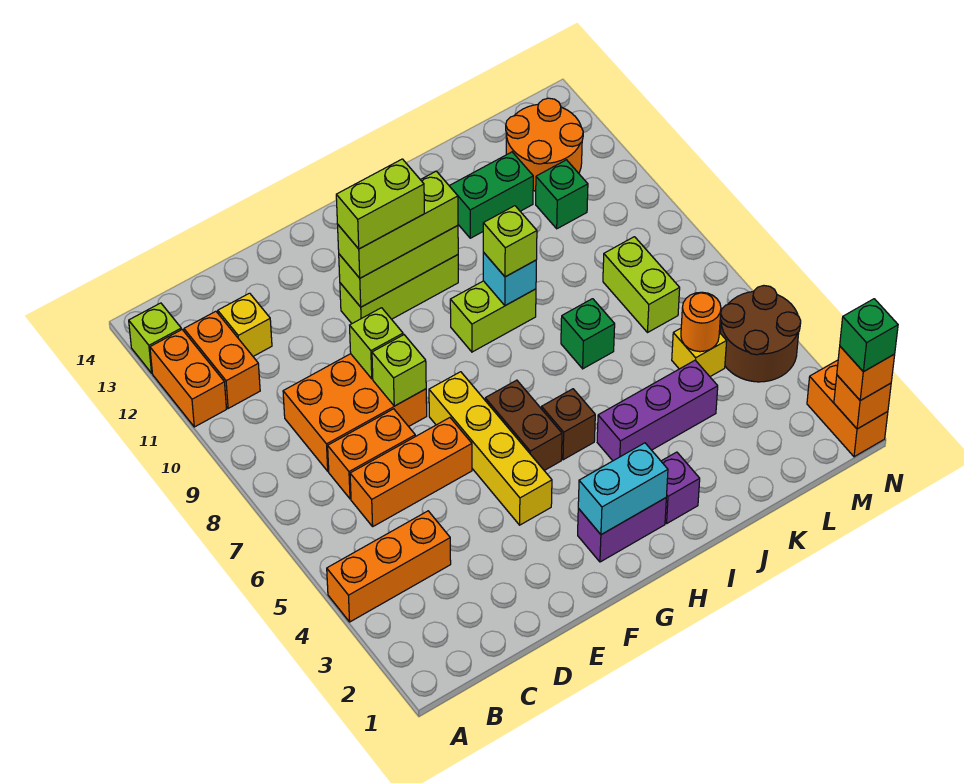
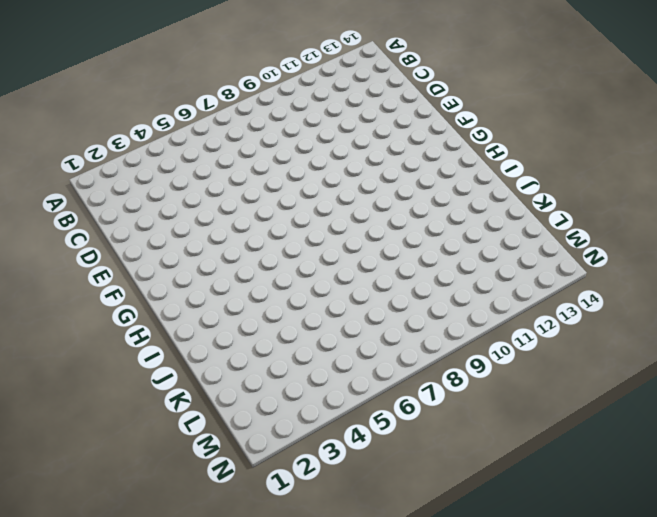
none -> orange brick A4:C4 level 1
none -> orange brick A11:A12 level 1
none -> lime brick A13 level 1
none -> orange brick B11:B12 level 1

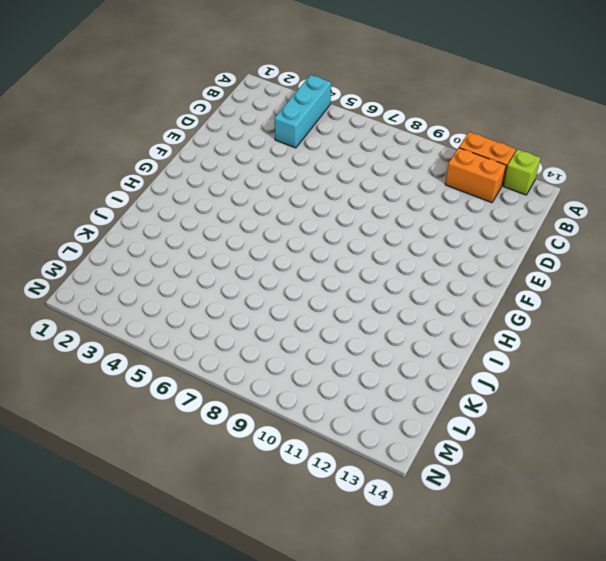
cyan brick A4:C4 level 1 -> orange brick A4:C4 level 1
none -> orange brick C6:E6 level 1
none -> orange brick C7:D7 level 1
none -> orange brick C8:E9 level 1
none -> yellow brick C12 level 1

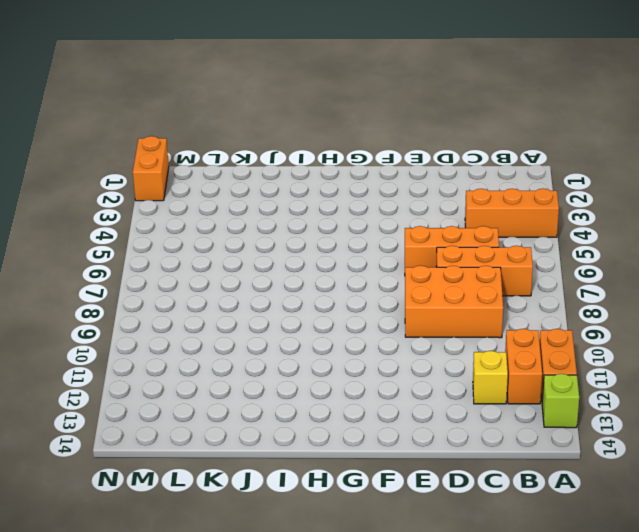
orange brick B7:D7 level 1 -> orange brick C7:D7 level 1
none -> yellow brick F4:F7 level 1
none -> lime brick F11:H11 level 1
none -> purple brick G2:H2 level 1
none -> brown brick G5:G6 level 1

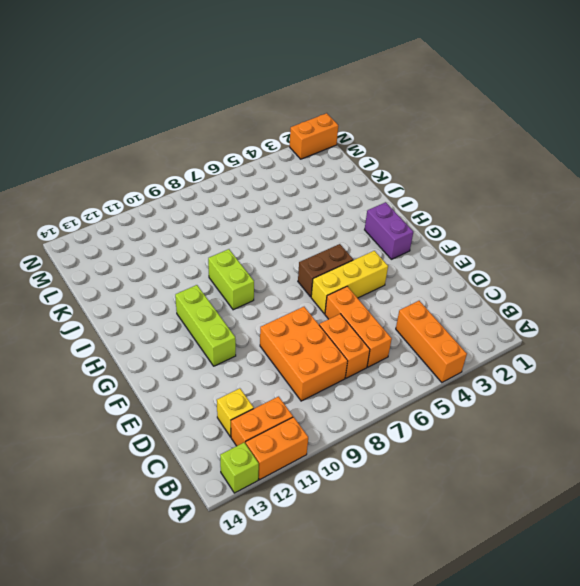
yellow brick F4:F6 level 1 -> yellow brick F4:F7 level 1
none -> brown brick H5 level 1
none -> purple brick I2 level 1
none -> purple brick I4:K4 level 1
none -> green brick J7 level 1

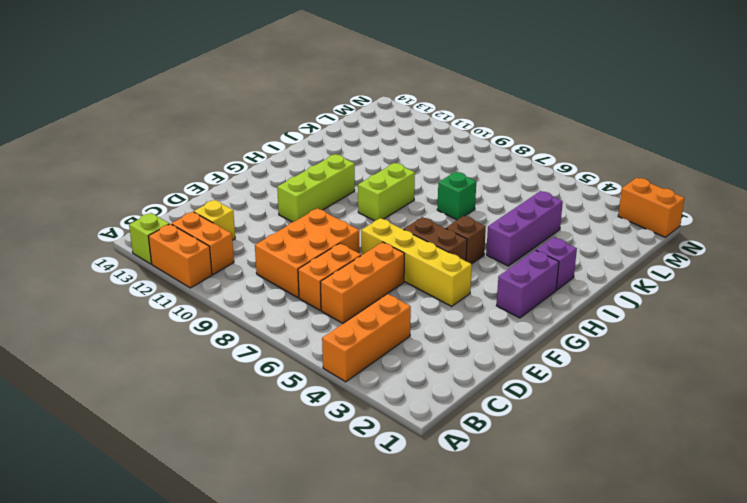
none -> green brick J12:K12 level 1
none -> yellow brick L5 level 1
none -> lime brick L7:L8 level 1
none -> green brick L11 level 1

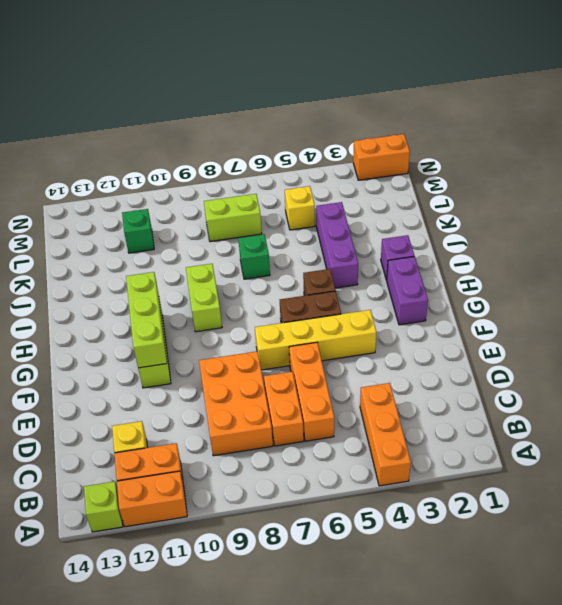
none -> green brick J12:K12 level 1
none -> orange round brick L12:M13 level 1
none -> brown round brick M4:N5 level 1
none -> lime brick E8 level 2

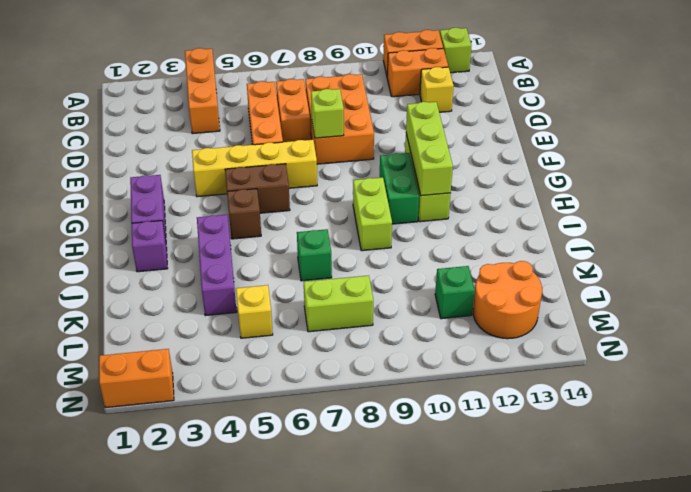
green brick G10:H10 level 1 -> green brick J12:K12 level 1
none -> brown round brick M4:N5 level 1
none -> lime brick E9 level 2
none -> cyan brick G2:H2 level 2
none -> cyan brick I9 level 2

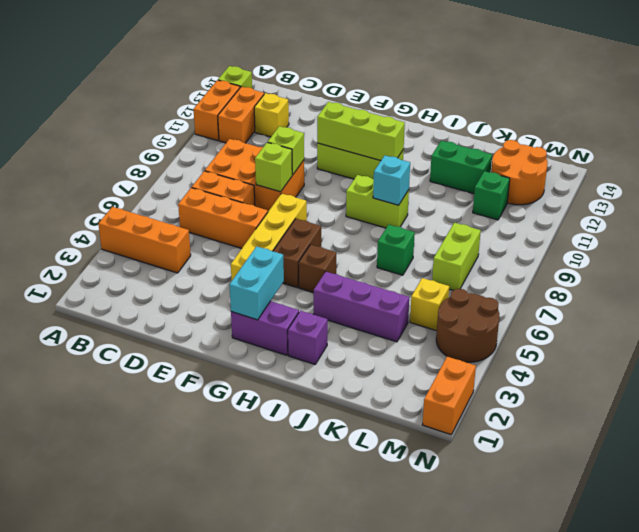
cyan brick G2:G3 level 2 -> cyan brick G2:H2 level 2
none -> orange round brick L5 level 2
none -> orange brick N1 level 2
none -> lime brick F11:H11 level 3
none -> lime brick I9 level 3

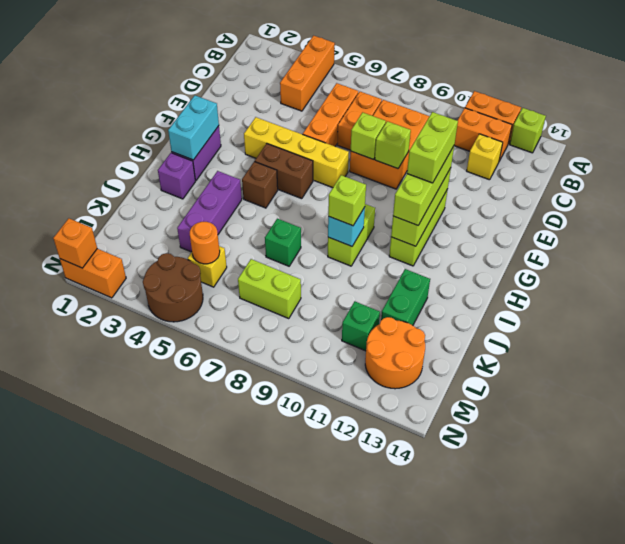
none -> orange brick N1 level 3
none -> green brick N1 level 4

